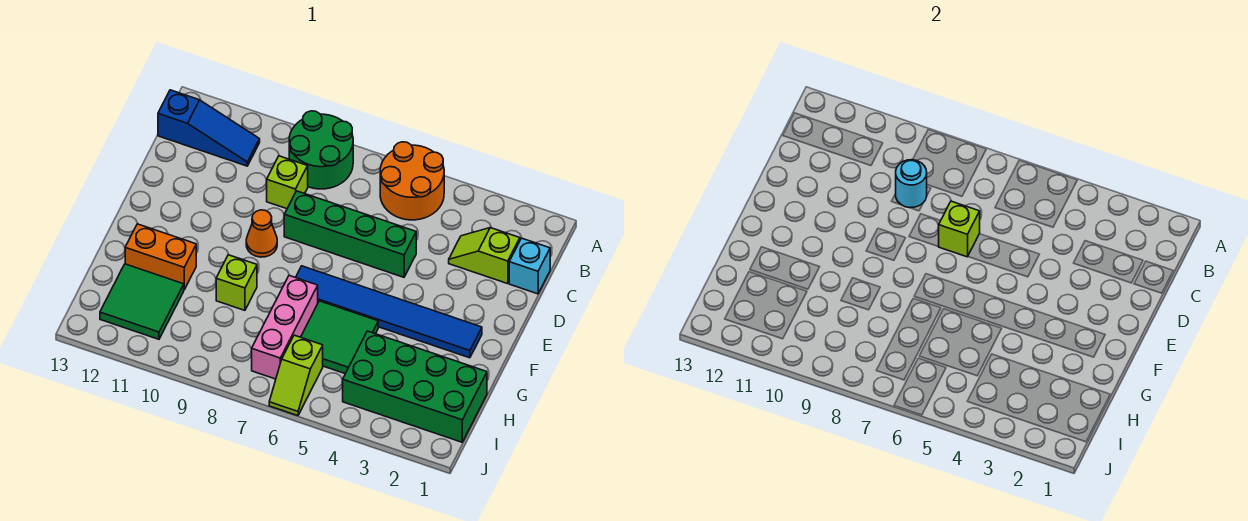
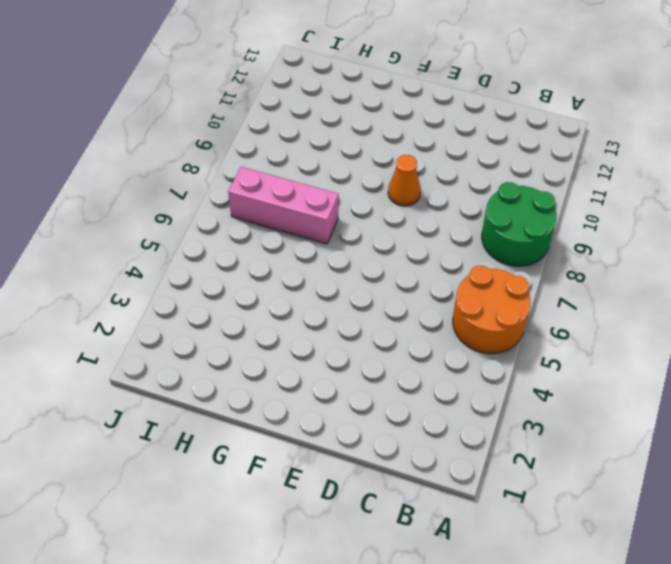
none -> blue slope B11:B13 level 1 top 13
none -> cyan brick C1 level 1
none -> lime slope C2:C3 level 1 top 2

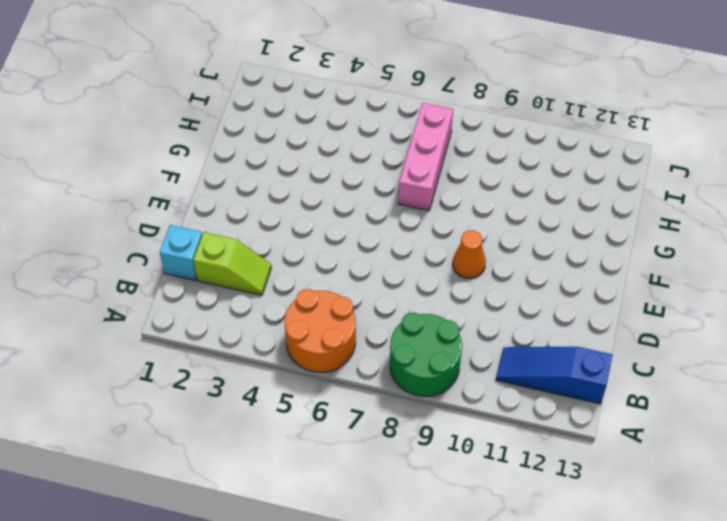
none -> lime brick C9 level 1
none -> green brick D5:D8 level 1
none -> blue tile F2:F7 level 1

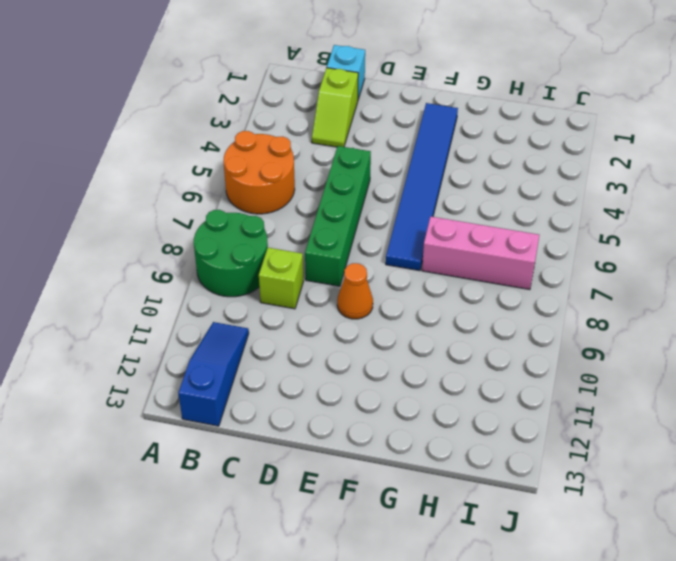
none -> green tile G5:H6 level 1
none -> lime brick G9 level 1
none -> orange brick G11:G12 level 1

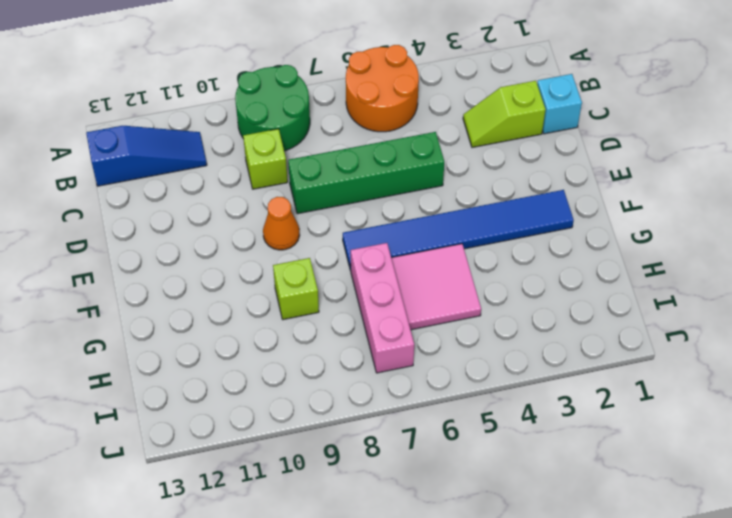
pink tile G5:H6 level 1 -> green tile G5:H6 level 1
none -> orange brick G11:G12 level 1
none -> green brick H1:I4 level 1
none -> green tile H11:I12 level 1

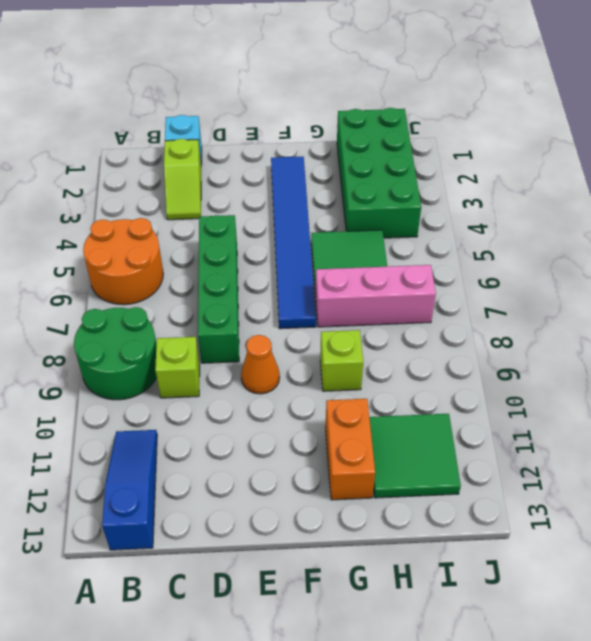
none -> lime slope I6:J6 level 1 top I
none -> cyan round brick C9 level 2
none -> lime brick D7 level 2

